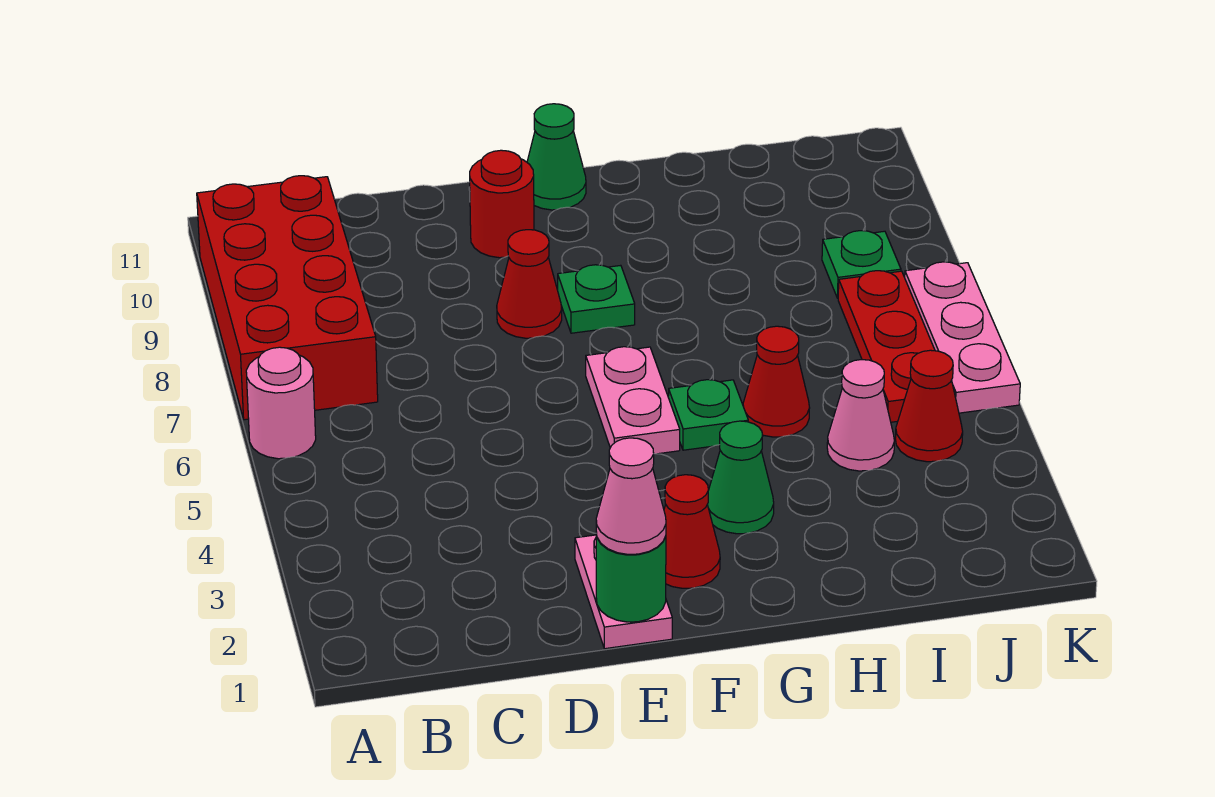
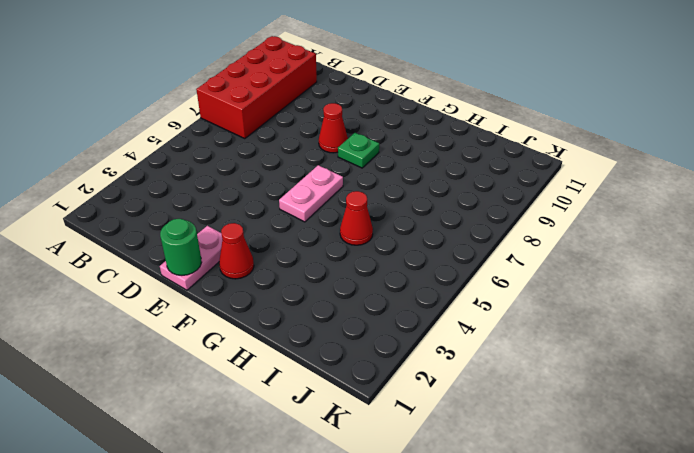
none -> pink round brick A6 level 1
none -> red round brick E10 level 1
none -> green cone F11 level 1

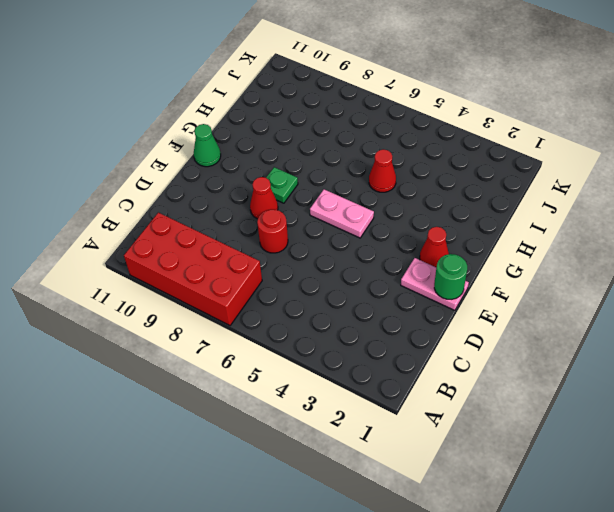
red round brick D7 level 1 -> red round brick E10 level 1
none -> pink round brick A6 level 1
none -> green cone G3 level 1
none -> green plate G5 level 1

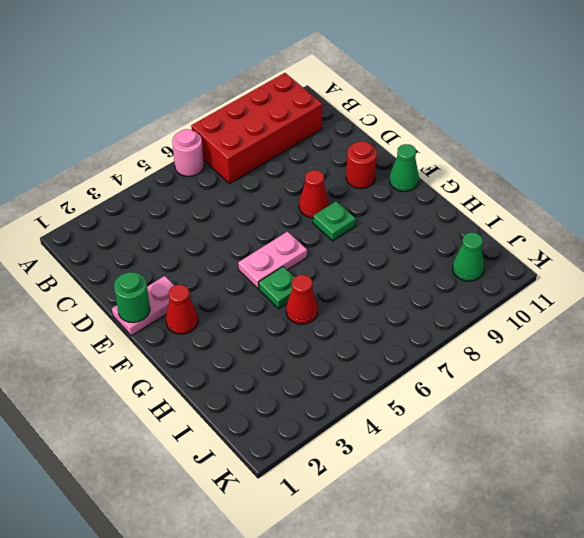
green cone J10 level 1 -> green cone G3 level 1
none -> pink cone I4 level 1
none -> red cone J4 level 1
none -> red plate J5:J7 level 1

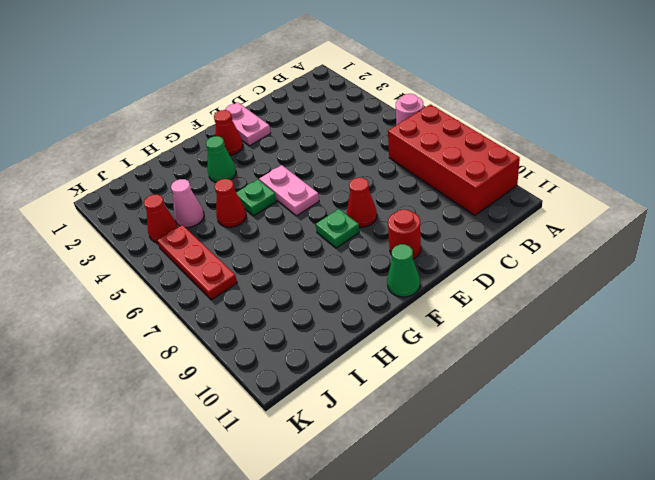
none -> green plate J8 level 1
none -> pink plate K5:K7 level 1
none -> green round brick E1 level 2

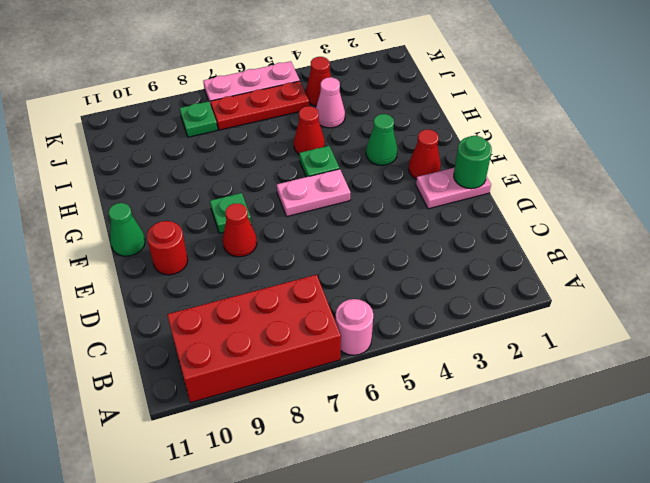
none -> pink cone E1 level 3

